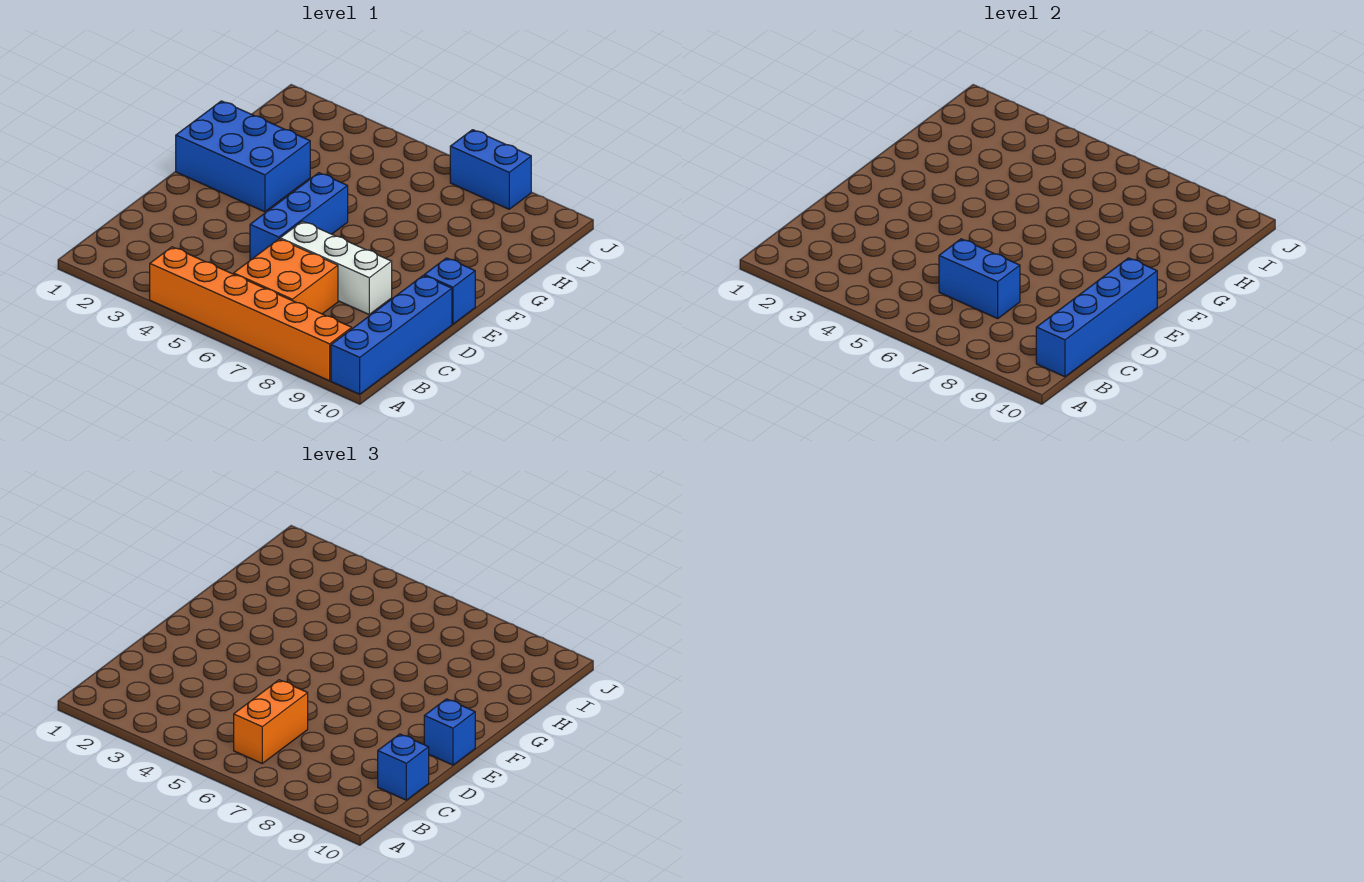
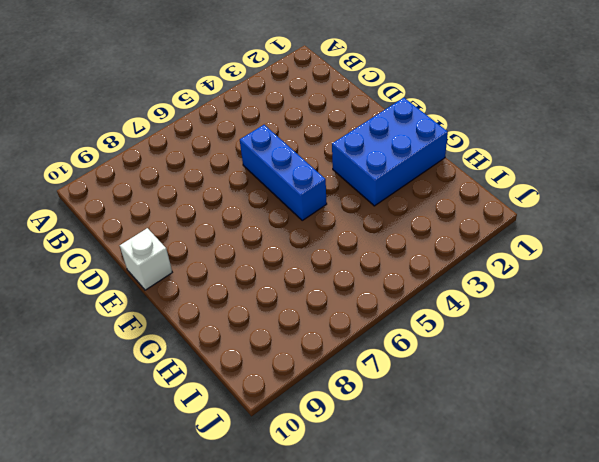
white brick E10 level 1 -> blue brick E10 level 1
none -> orange brick A4:A9 level 1
none -> blue brick A10:D10 level 1
none -> orange brick B6:C7 level 1

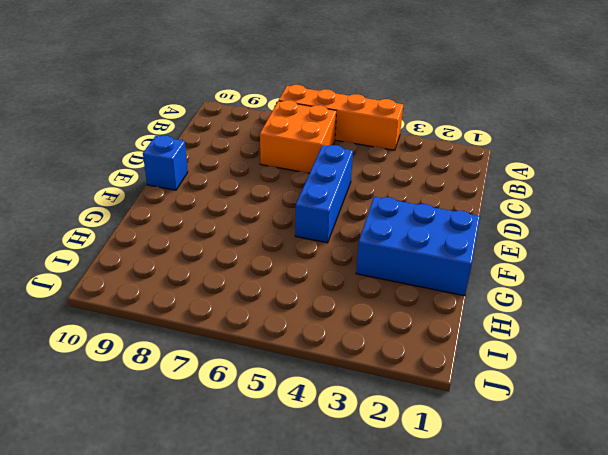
orange brick A4:A7 level 1 -> orange brick A4:A9 level 1
none -> blue brick A10:D10 level 1
none -> white brick D6:D8 level 1
none -> blue brick J7:J8 level 1

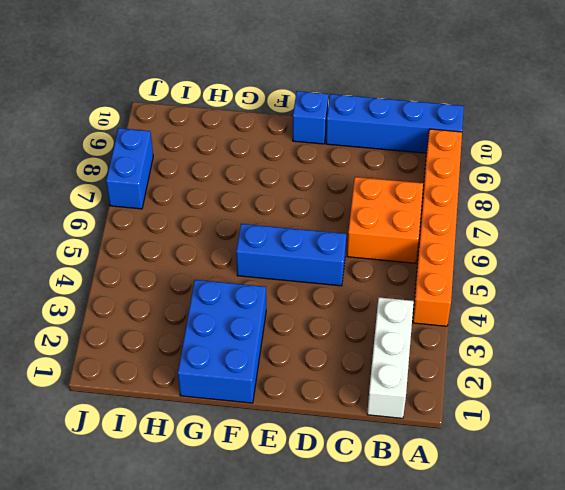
white brick B1:B3 level 1 -> white brick D6:D8 level 1
none -> blue brick B10:E10 level 2
none -> blue brick C6:C7 level 2
none -> orange brick B6:C6 level 3

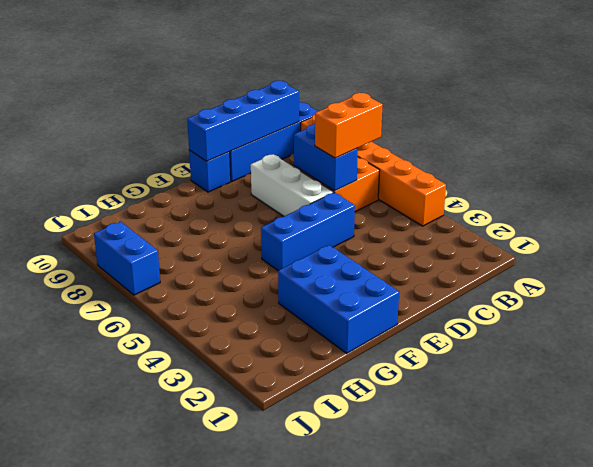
none -> blue brick C10 level 3
none -> blue brick E10 level 3

